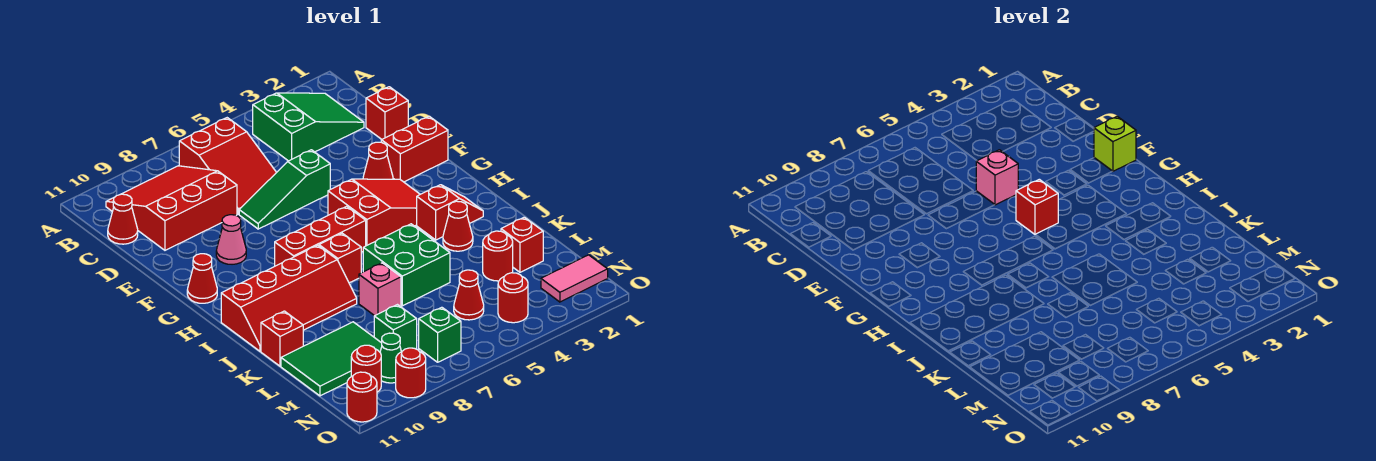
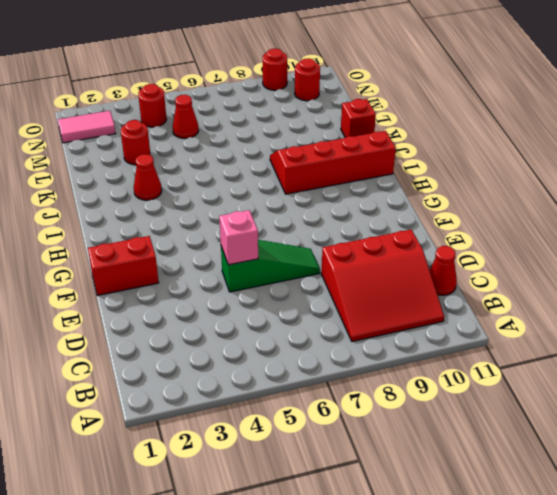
none -> green slope B2:C4 level 1 top 4
none -> red slope B6:D7 level 1 top B
none -> red brick D1 level 1
none -> red cone F3 level 1

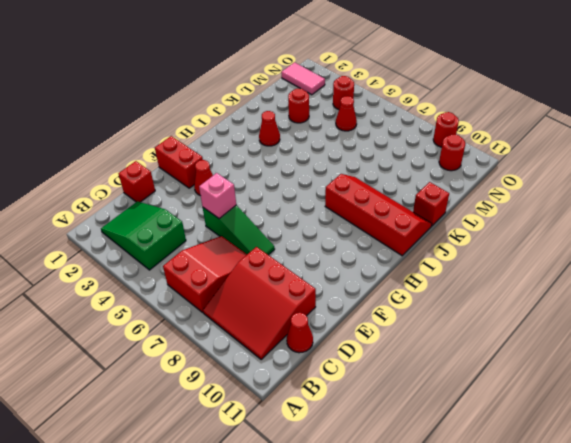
none -> pink cone F9 level 1
none -> red slope G3:H5 level 1 top 5
none -> red cone G11 level 1
none -> red brick H6:H8 level 1

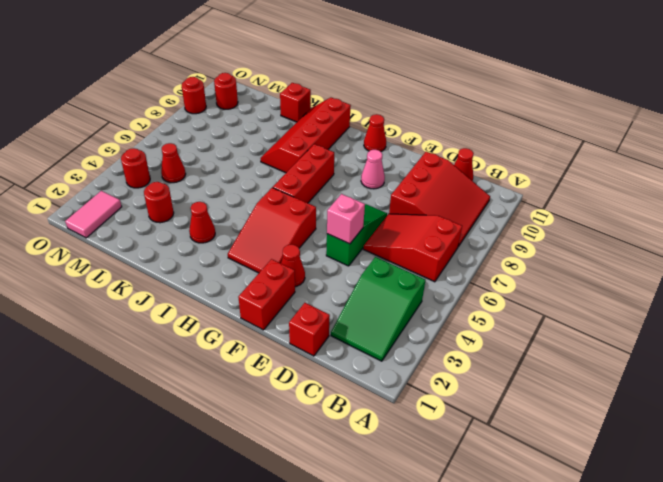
none -> red slope I2:I3 level 1 top 3
none -> red brick I7 level 1
none -> green brick J5:K6 level 1
none -> pink brick K7 level 1

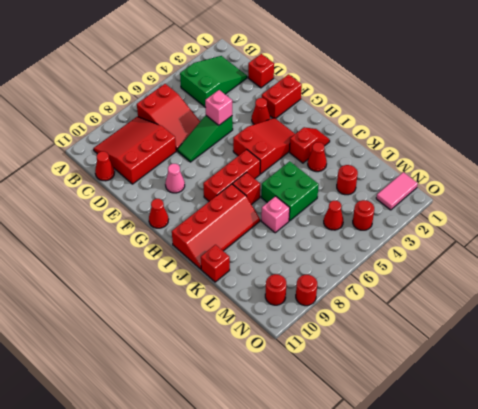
none -> red brick L2 level 1
none -> green tile L9:M11 level 1
none -> green brick M8 level 1
none -> green brick N7 level 1

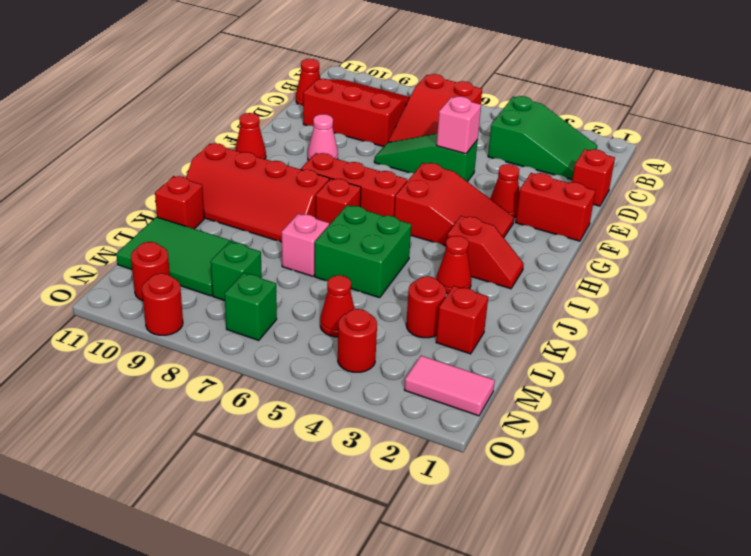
none -> green cone N9 level 1
none -> red round brick O11 level 1
none -> lime brick F1 level 2
none -> red brick G5 level 2

